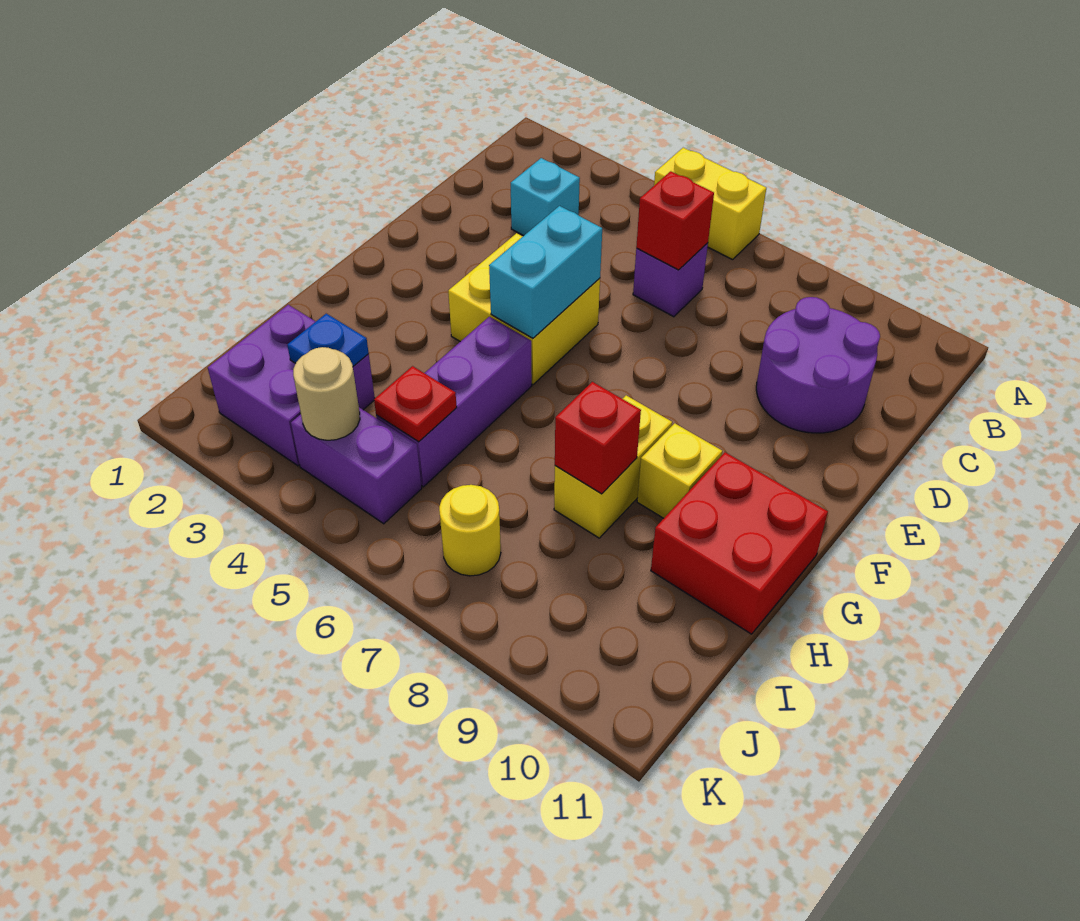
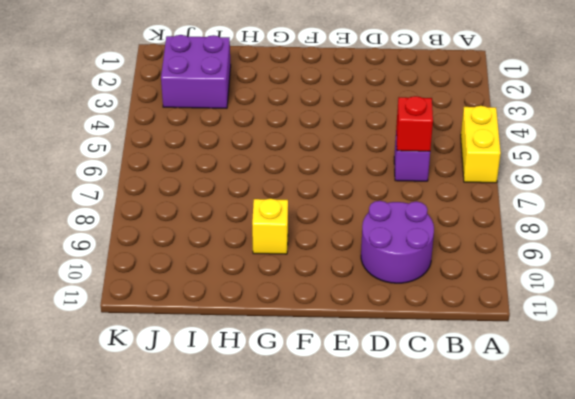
none -> cyan brick C3 level 1
none -> yellow brick E4:F5 level 1
none -> purple brick G5:I5 level 1

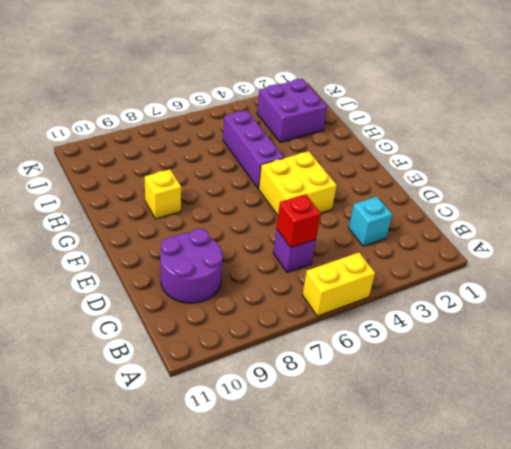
none -> yellow brick G8:H8 level 1
none -> red brick G10:H11 level 1
none -> purple brick J4:J5 level 1

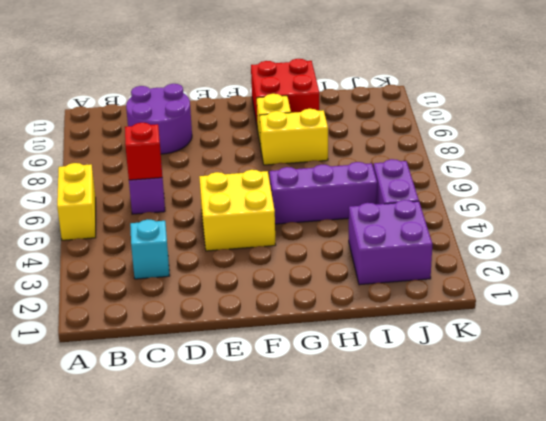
none -> yellow round brick J7 level 1
none -> cyan brick E5:F5 level 2
none -> red brick H8 level 2

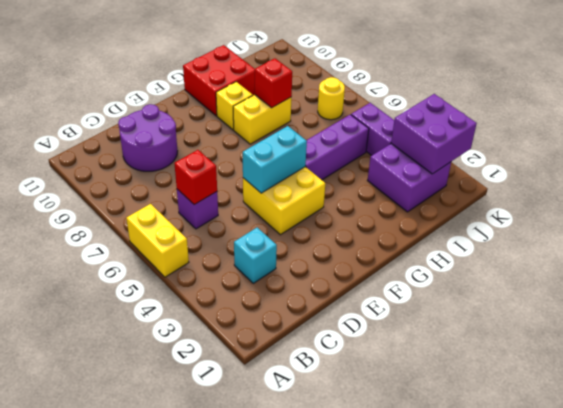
purple brick J2:K3 level 2 -> none
none -> blue plate I3 level 2
none -> red plate I5 level 2
none -> tan round brick J4 level 2

